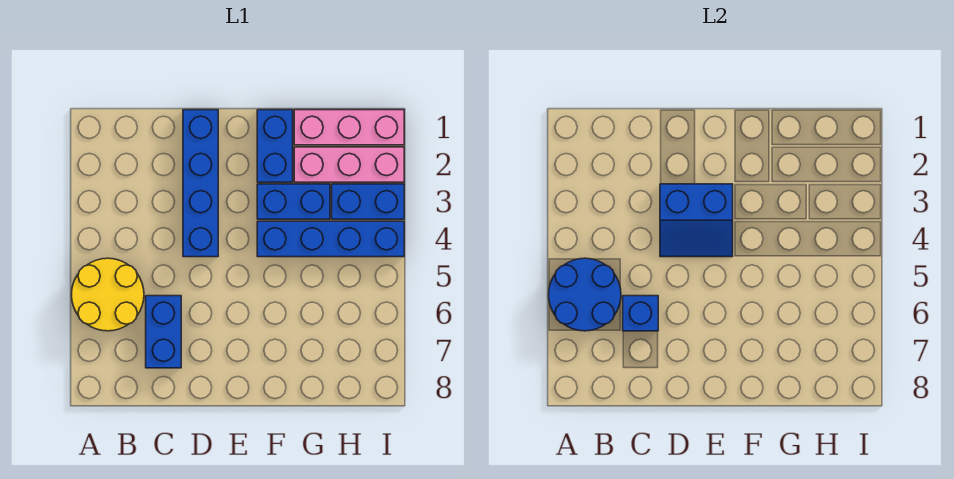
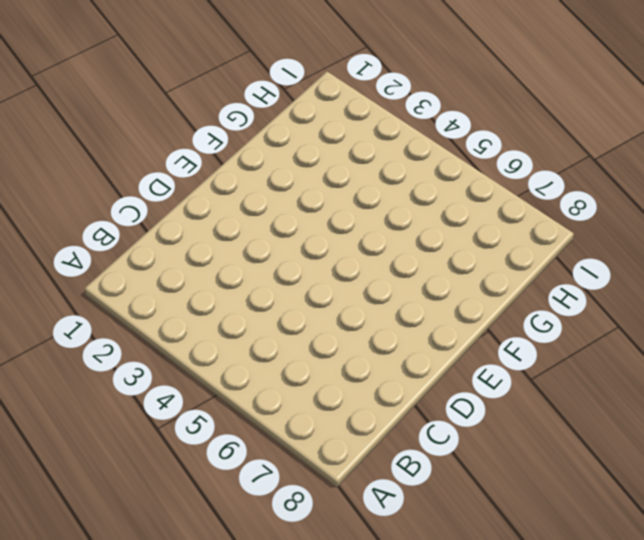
none -> yellow round brick A5:B6 level 1
none -> blue brick C6:C7 level 1
none -> blue brick D1:D4 level 1

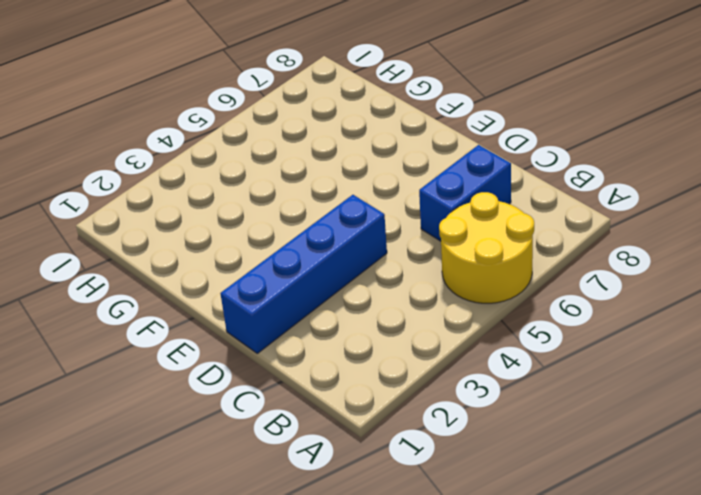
none -> blue brick F1:F2 level 1
none -> blue brick F3:G3 level 1
none -> blue brick F4:I4 level 1

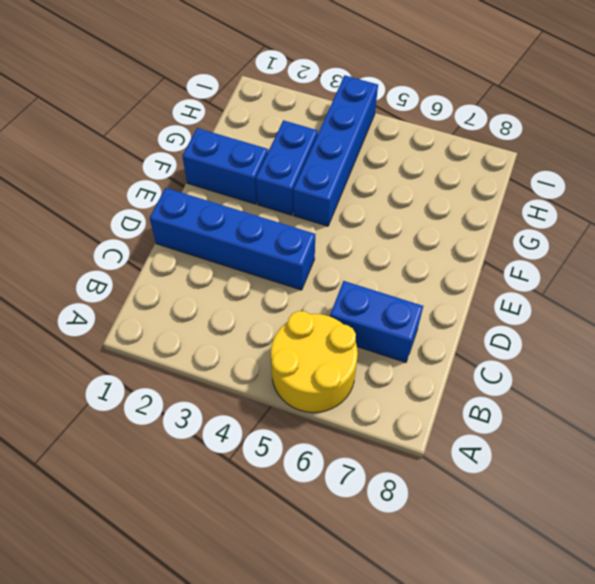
none -> pink brick G1:I1 level 1
none -> pink brick G2:I2 level 1
none -> blue brick H3:I3 level 1

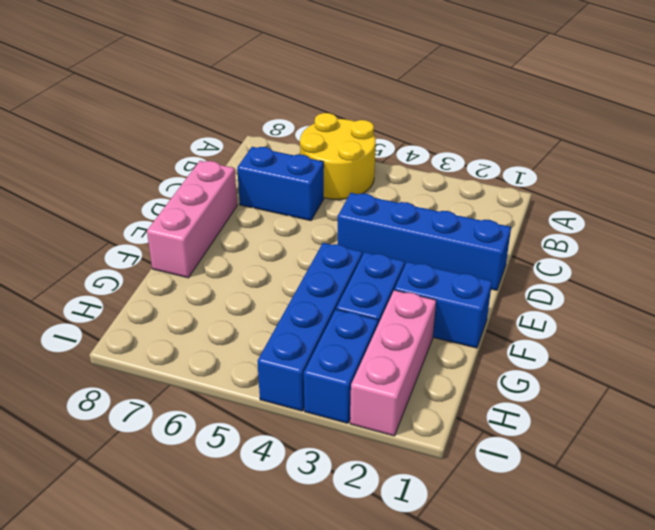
pink brick D8:F8 level 1 -> pink brick G1:I1 level 1
none -> blue round brick A5:B6 level 2
none -> blue brick C6 level 2
none -> blue slope D3:E4 level 2 top 3

